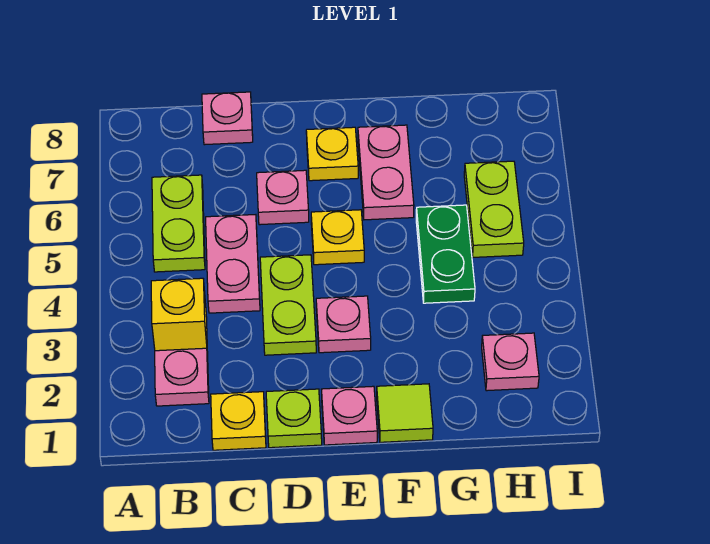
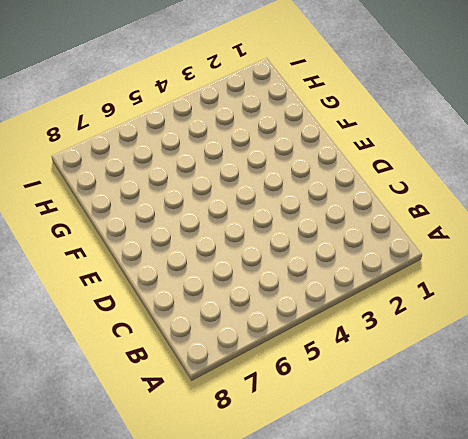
none -> pink plate B2 level 1
none -> yellow brick B3 level 1
none -> lime plate B5:B6 level 1

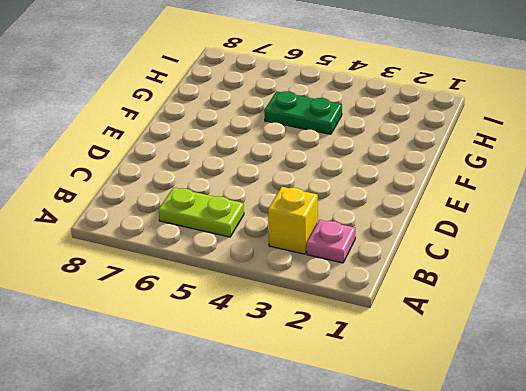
none -> yellow plate C1 level 1
none -> pink plate C4:C5 level 1
none -> pink plate C8 level 1

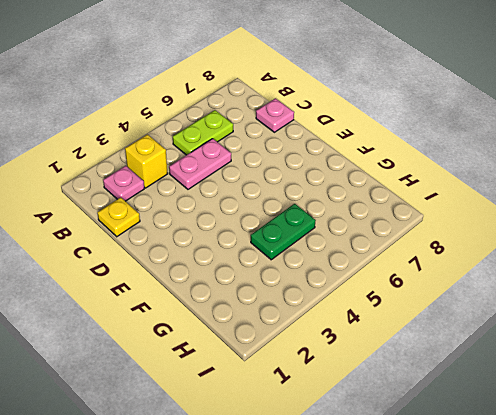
none -> lime plate D1 level 1
none -> lime plate D3:D4 level 1
none -> pink plate D6 level 1

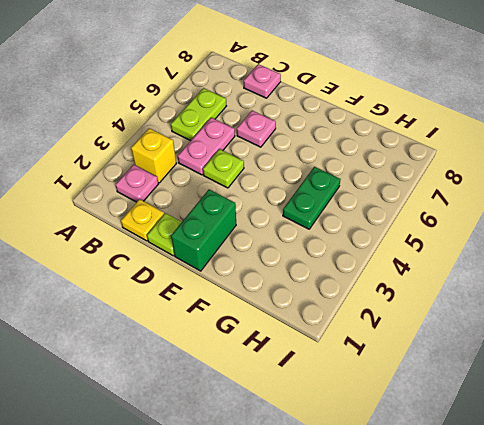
lime plate D4 level 1 -> lime plate D3:D4 level 1
green brick E1:E2 level 1 -> pink plate E1 level 1
none -> pink plate E3 level 1
none -> yellow plate E5 level 1
none -> yellow plate E7 level 1

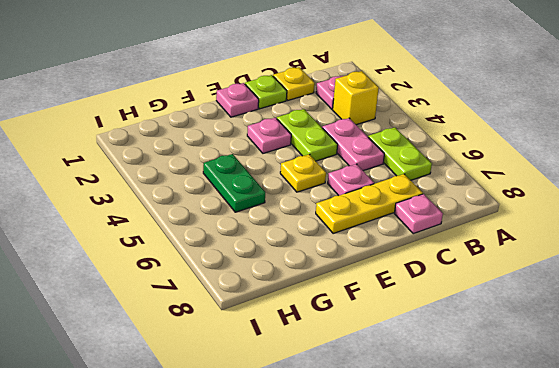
yellow plate C7:E7 level 1 -> yellow plate E7 level 1
none -> lime tile F1 level 1
none -> pink plate F6:F7 level 1
none -> pink plate H2 level 1

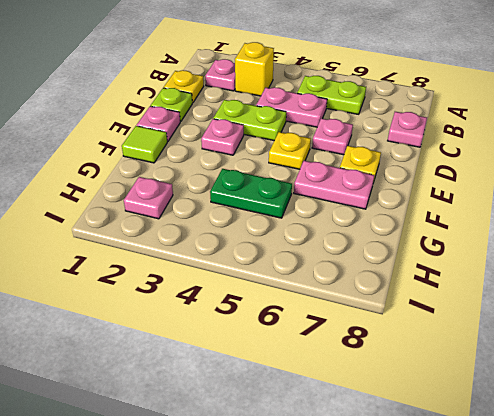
none -> lime plate H5:H6 level 1

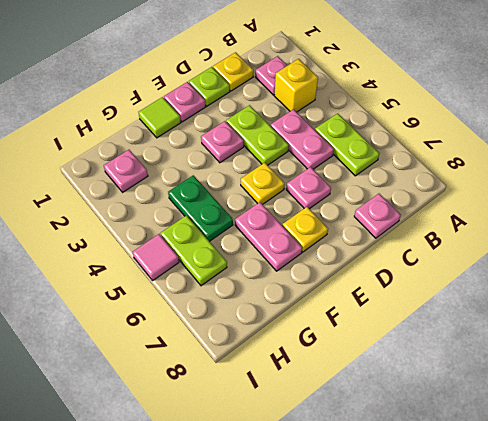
pink tile I5 level 1 -> none

